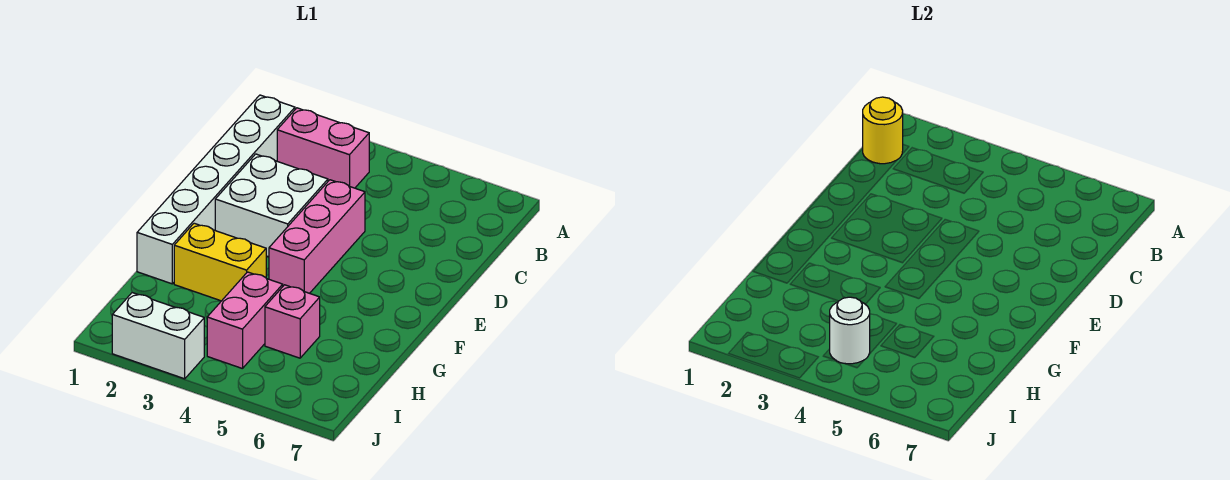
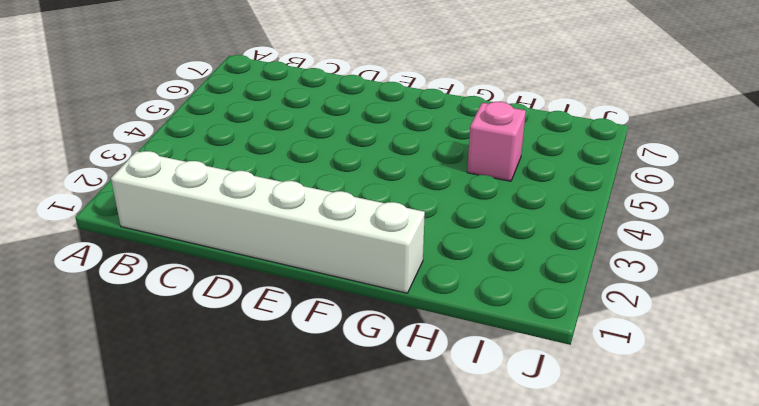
none -> pink brick B2:B3 level 1
none -> white brick D2:E3 level 1

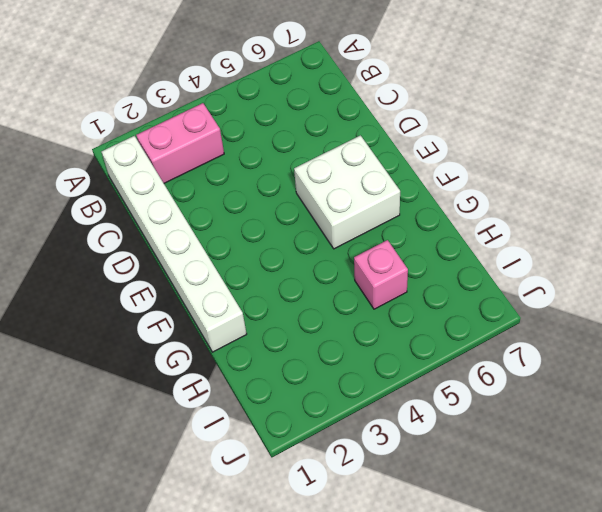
white brick E5:F6 level 1 -> white brick D2:E3 level 1
none -> pink brick D4:F4 level 1
none -> yellow brick G2:G3 level 1

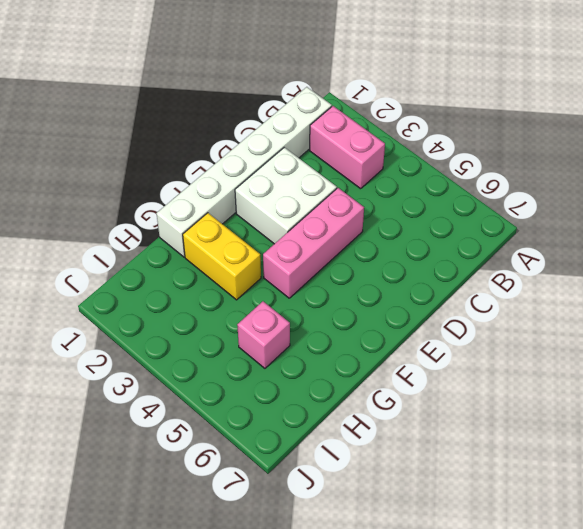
none -> pink brick H4:I4 level 1
none -> white brick J2:J3 level 1

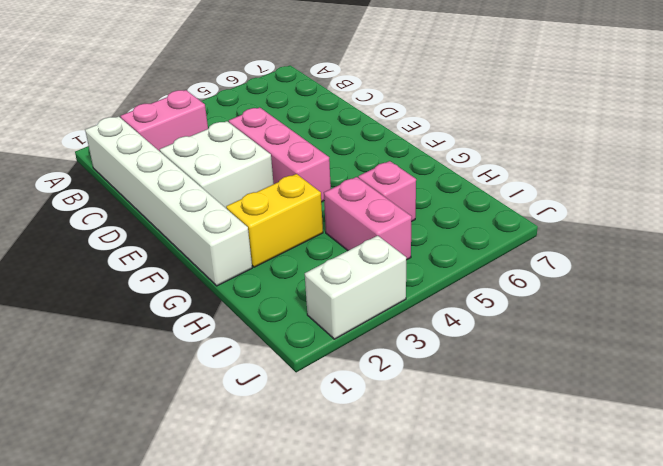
none -> yellow round brick B1 level 2
none -> white round brick I4 level 2

